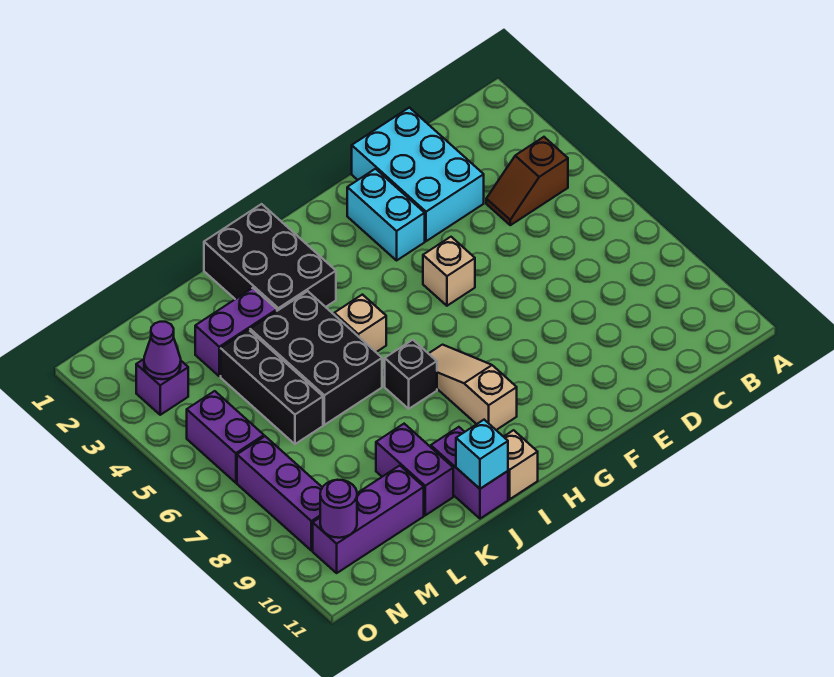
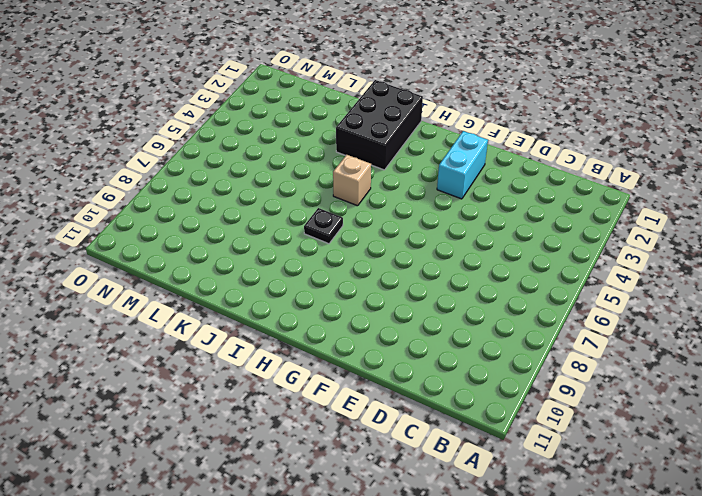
black plate I7 level 1 -> black brick I7 level 1
none -> brown slope B4:C4 level 1 top B
none -> cyan brick D1:E3 level 1
none -> tan brick F5 level 1

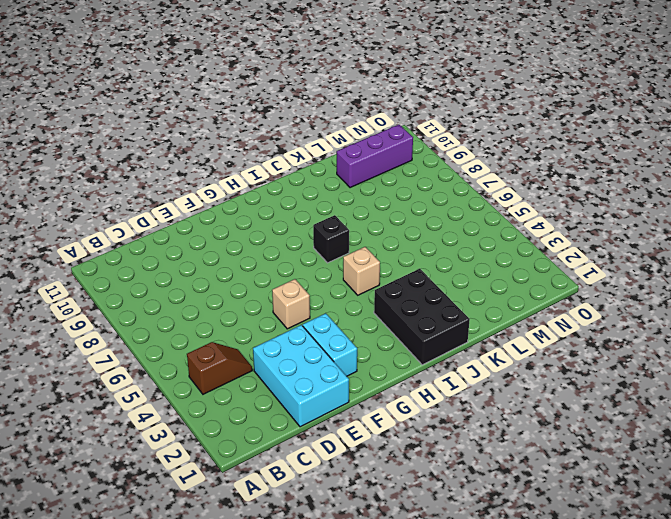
none -> tan slope H7:H9 level 1 top 9
none -> tan brick I11 level 1
none -> black brick J4:K6 level 1

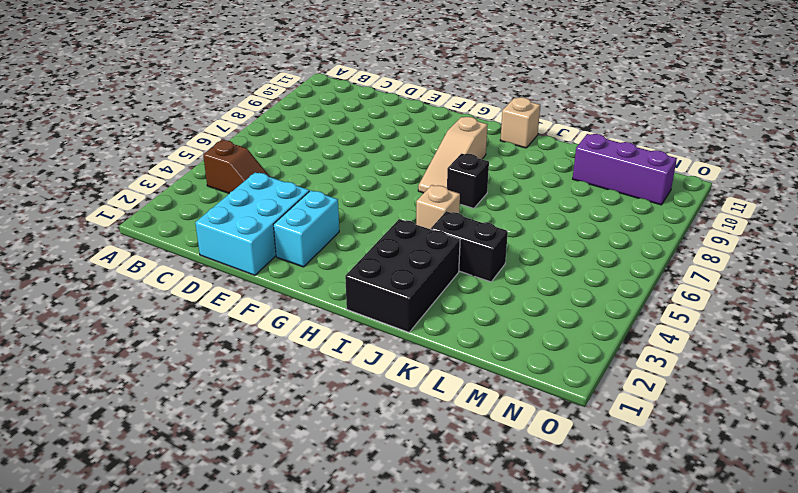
black brick J4:K4 level 1 -> black brick J4:K6 level 1
none -> tan brick F5 level 1
none -> purple brick J10:J11 level 1
none -> purple brick K3:L3 level 1

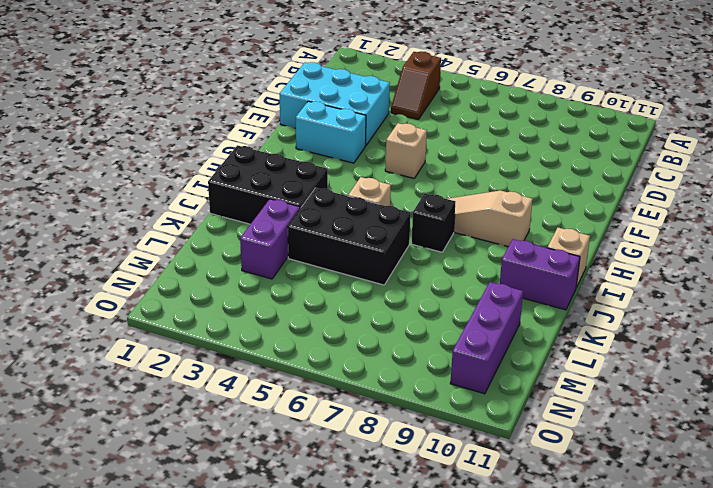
none -> purple brick K9:K10 level 1
none -> black brick L4:L6 level 1
none -> purple brick N3 level 1

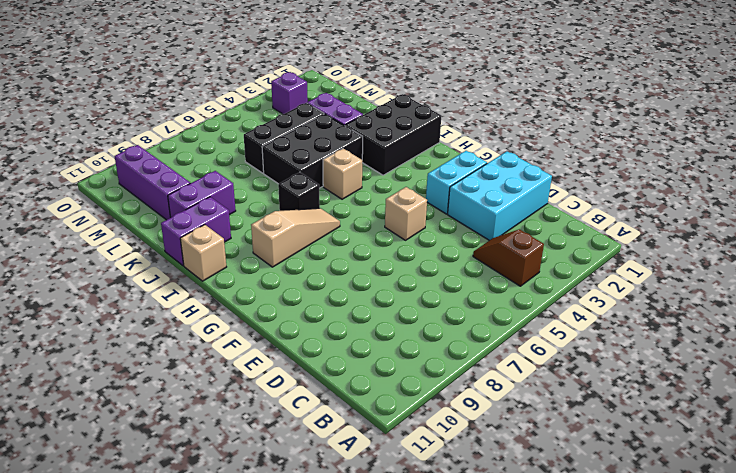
none -> purple brick N5:N6 level 1
none -> purple brick N7:N9 level 1
none -> cyan brick J11 level 2

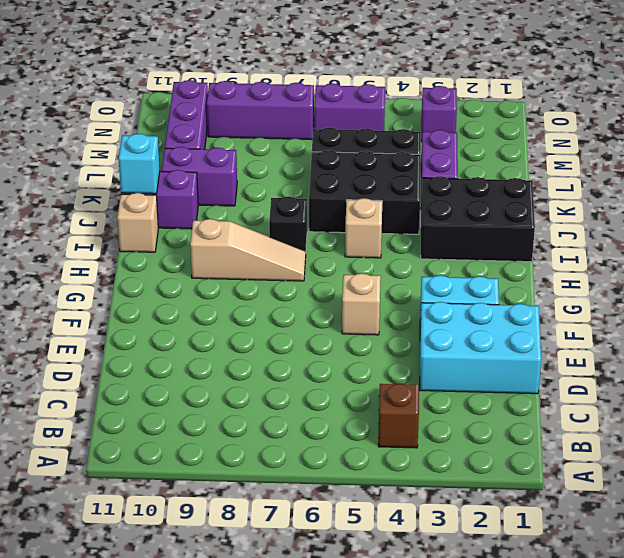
none -> purple cone N3 level 2
none -> purple round brick N10 level 2

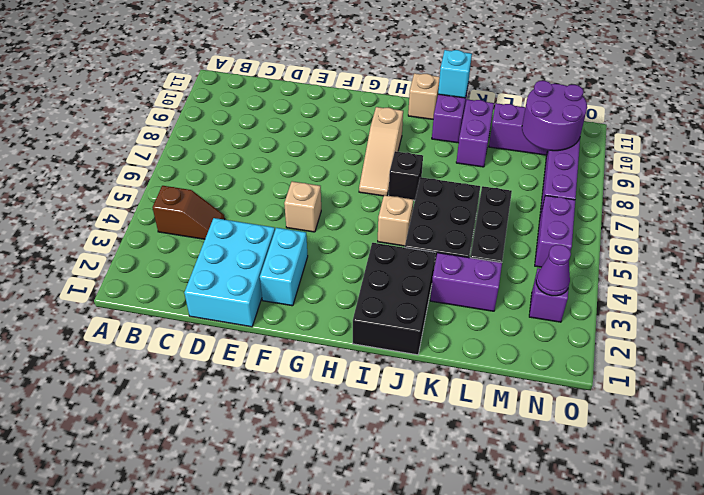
purple round brick M9:N10 level 2 -> purple round brick N10 level 2

